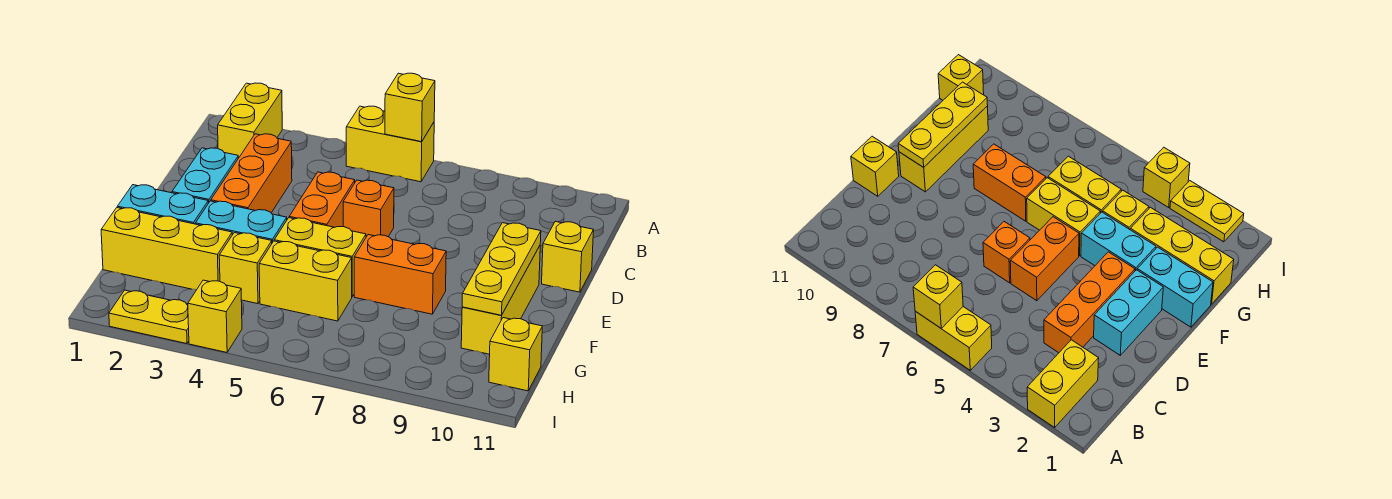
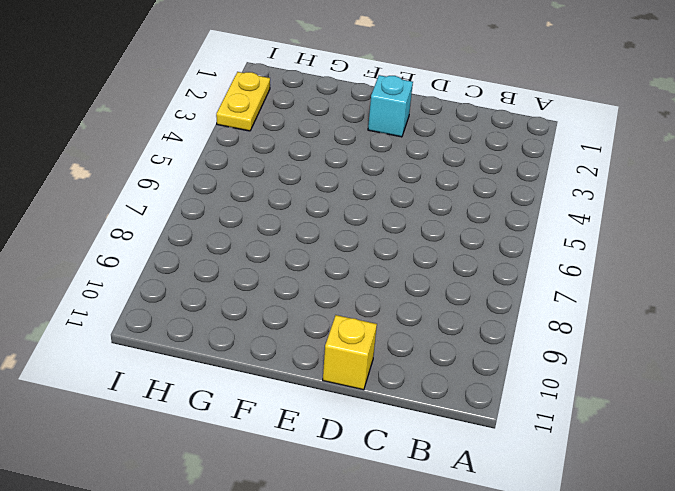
cyan brick E2 level 1 -> cyan brick D2:E2 level 1
none -> yellow brick A2:B2 level 1
none -> yellow brick A5:A6 level 1
none -> orange brick C3:E3 level 1

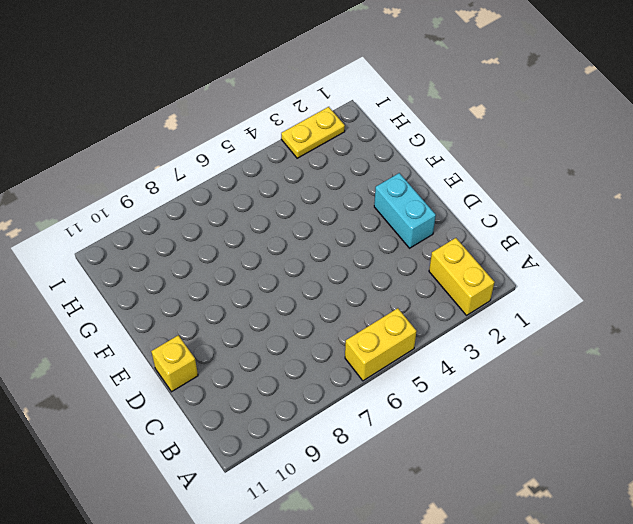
none -> orange brick C3:E3 level 1
none -> orange brick D5:E5 level 1
none -> orange brick D6 level 1

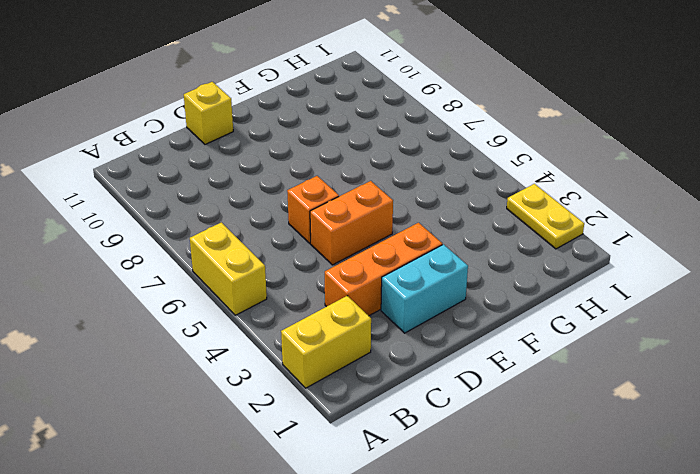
none -> yellow brick E10:G10 level 1
none -> cyan brick F1:F2 level 1
none -> cyan brick F3:F4 level 1

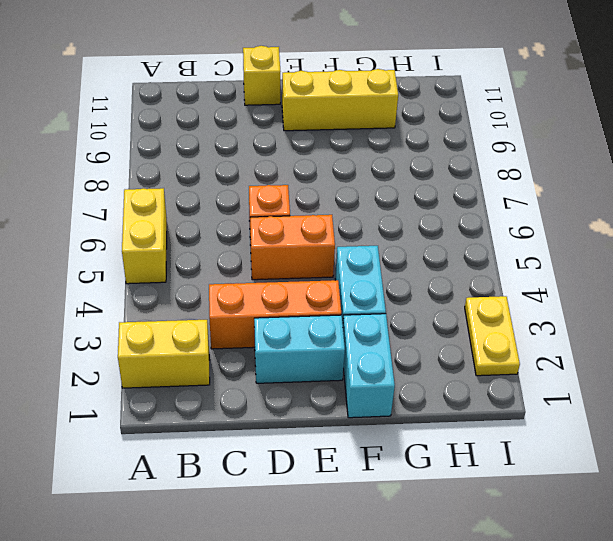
none -> yellow brick F5:F6 level 1
none -> orange brick F7:F8 level 1
none -> yellow brick G1:G3 level 1

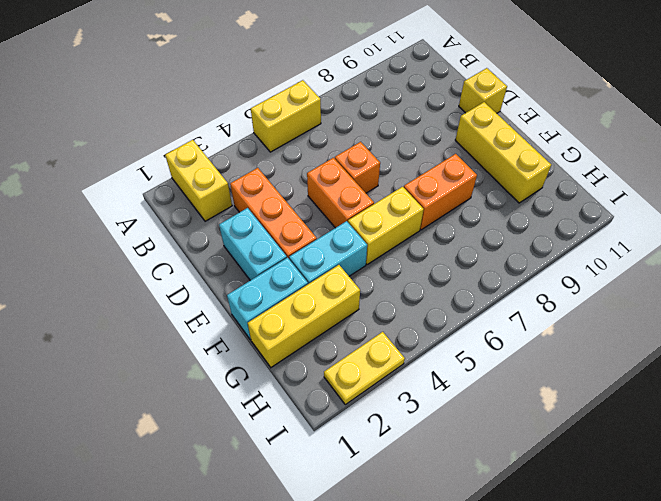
none -> yellow brick G4 level 1
none -> yellow brick G5:G6 level 1
none -> yellow brick H11 level 1

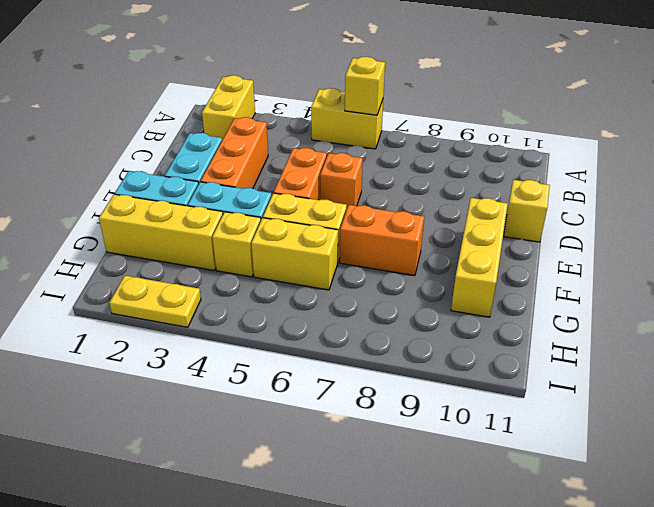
none -> yellow brick H11 level 1
none -> yellow brick I4 level 1
none -> yellow plate E10:G10 level 2

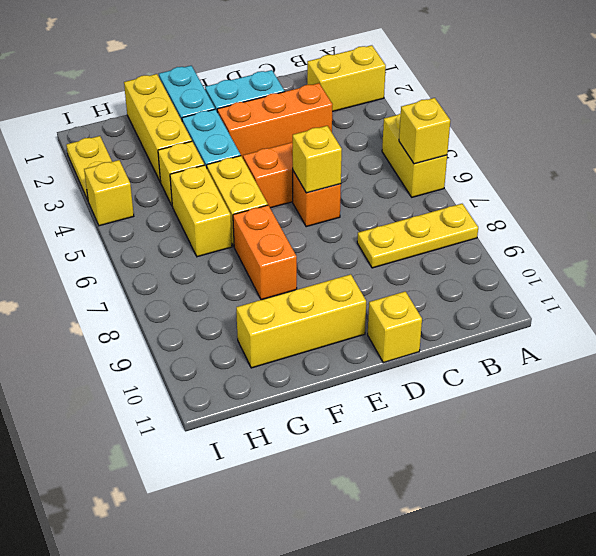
yellow plate A8:C8 level 1 -> yellow plate E10:G10 level 2
yellow brick D6 level 2 -> yellow brick H11 level 1

